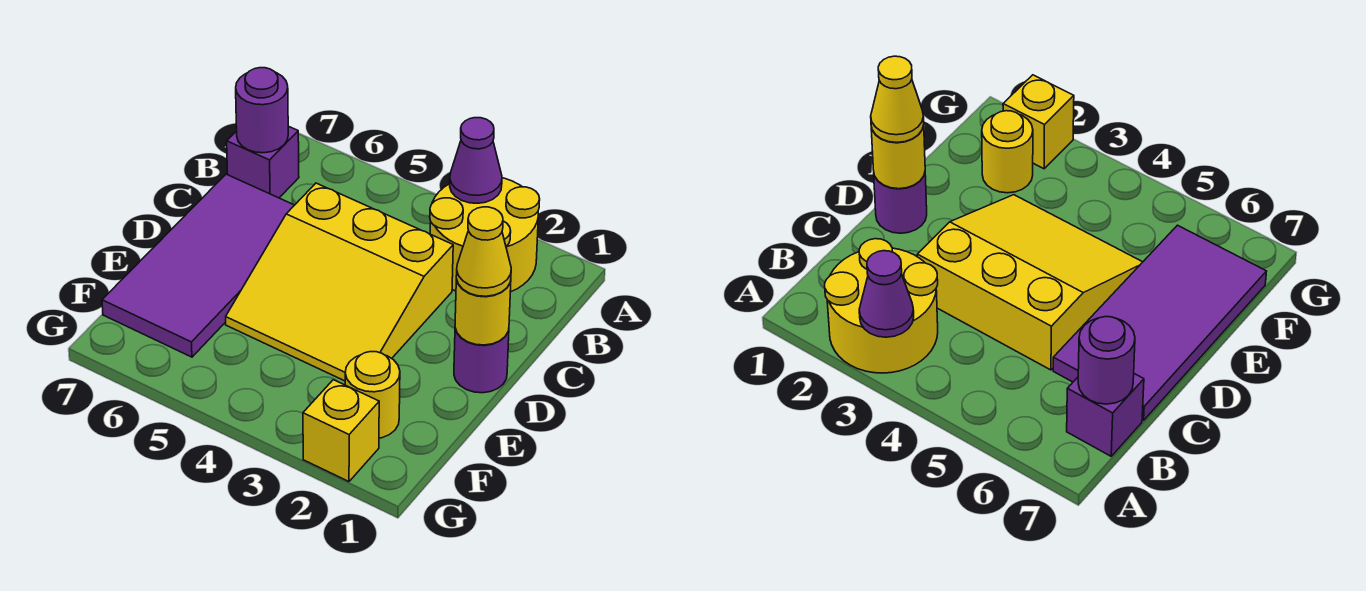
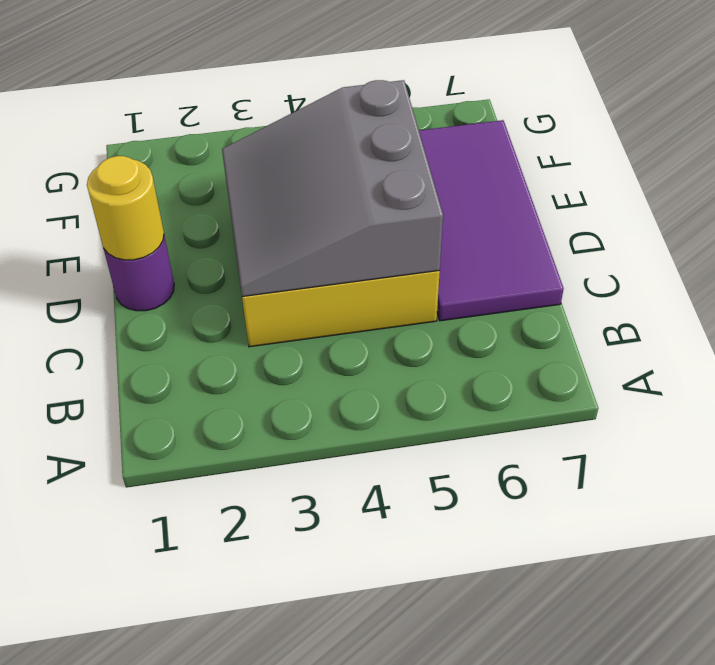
grey slope C3:E5 level 2 top 5 -> none
none -> yellow round brick A2:B3 level 1
none -> purple brick B7 level 1

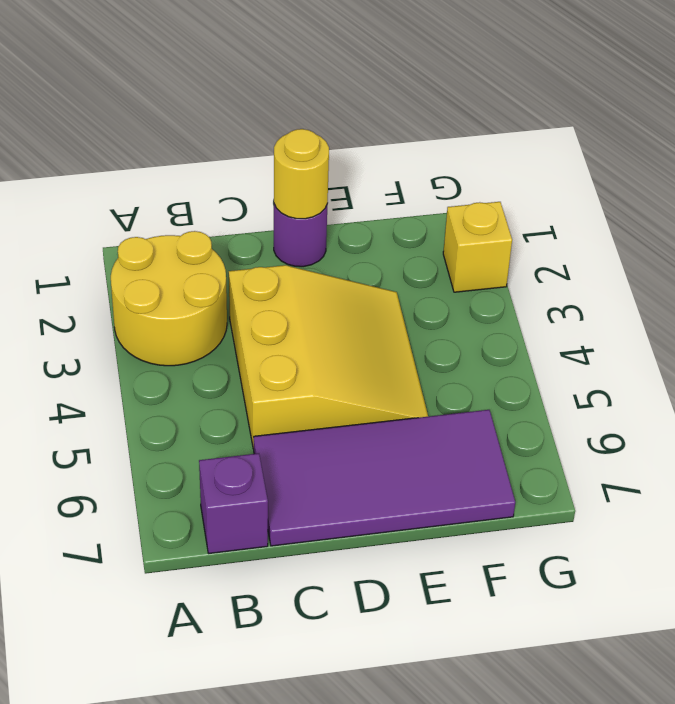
none -> yellow round brick F2 level 1
none -> purple cone A3 level 2

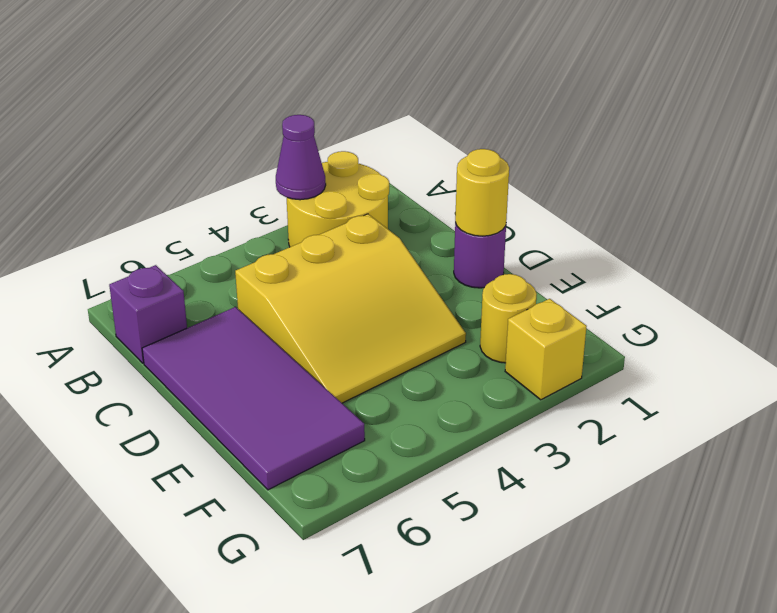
none -> purple round brick B7 level 2
none -> yellow cone D1 level 3

